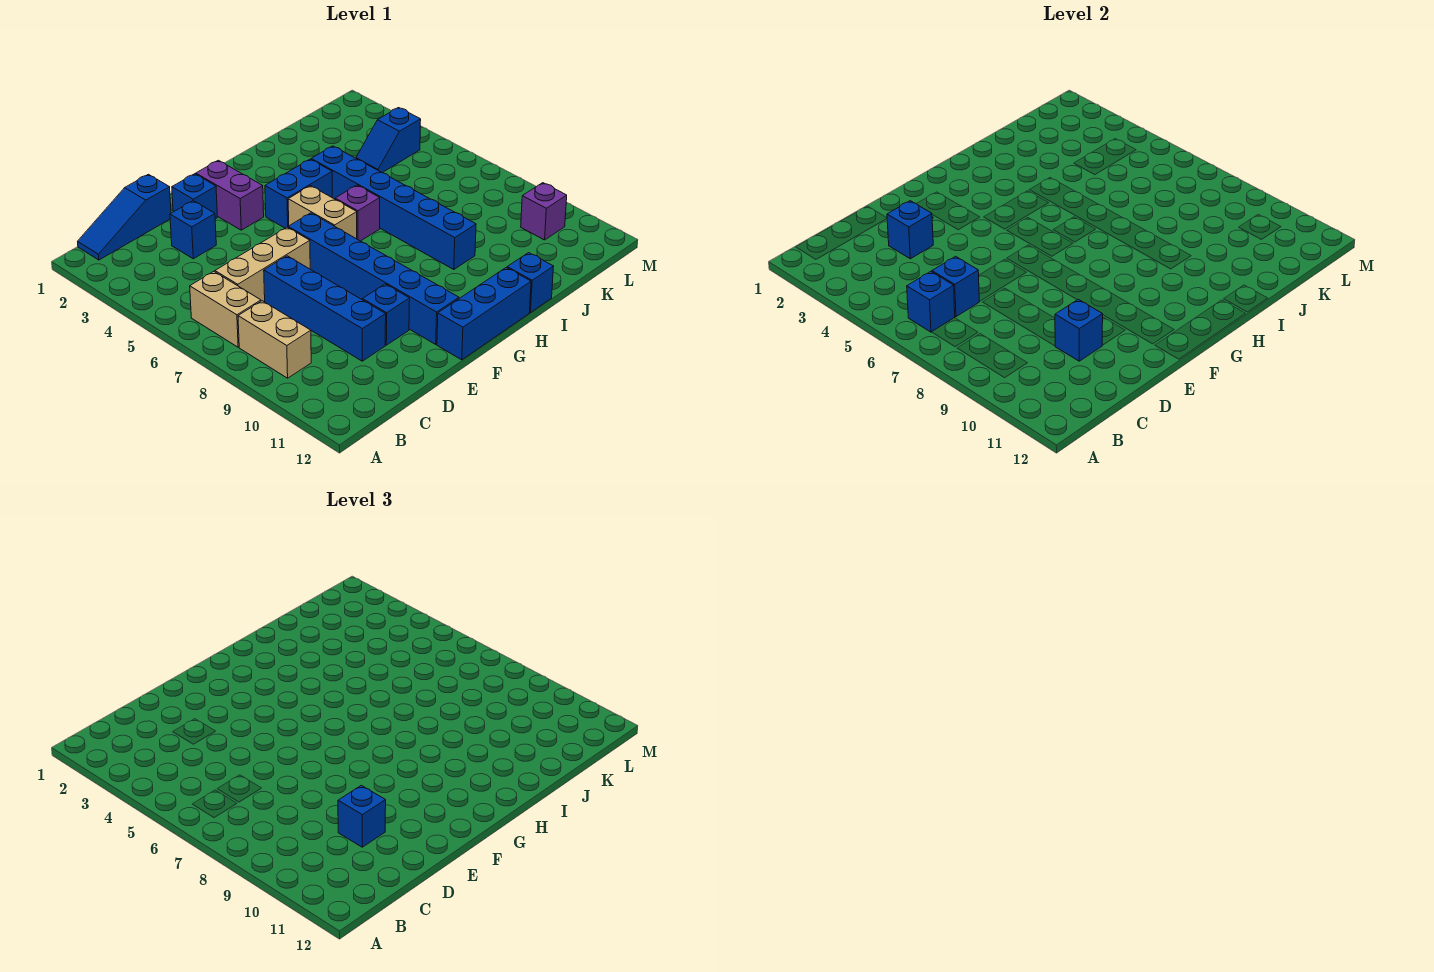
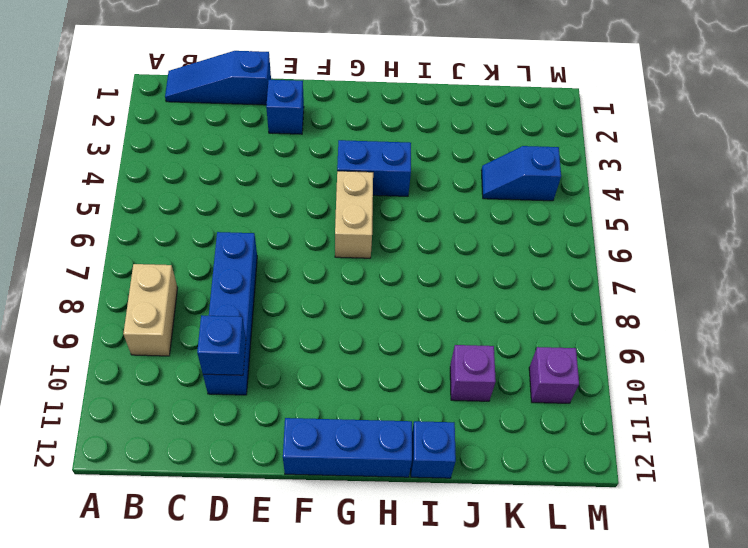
purple brick J10 level 1 -> purple brick H6 level 1
none -> tan brick B6:B7 level 1
none -> tan brick C6:E6 level 1
none -> blue brick D3 level 1

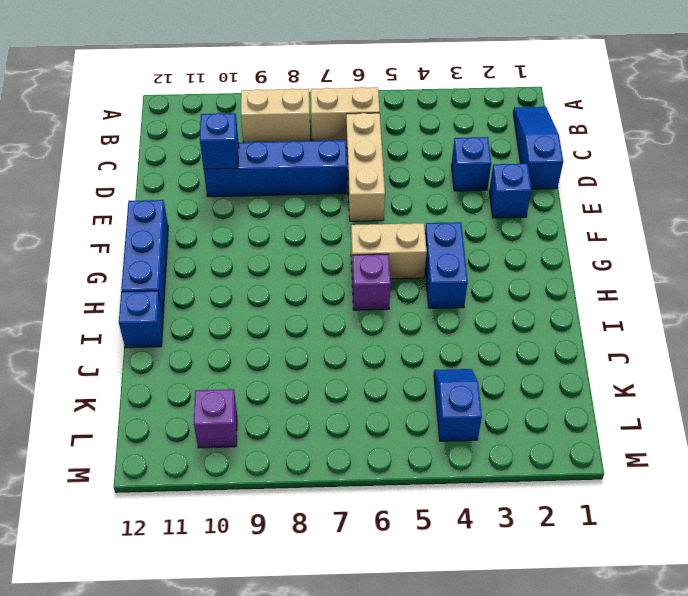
none -> blue brick E10 level 1
none -> purple brick F2:F3 level 1
none -> blue brick F6:F11 level 1

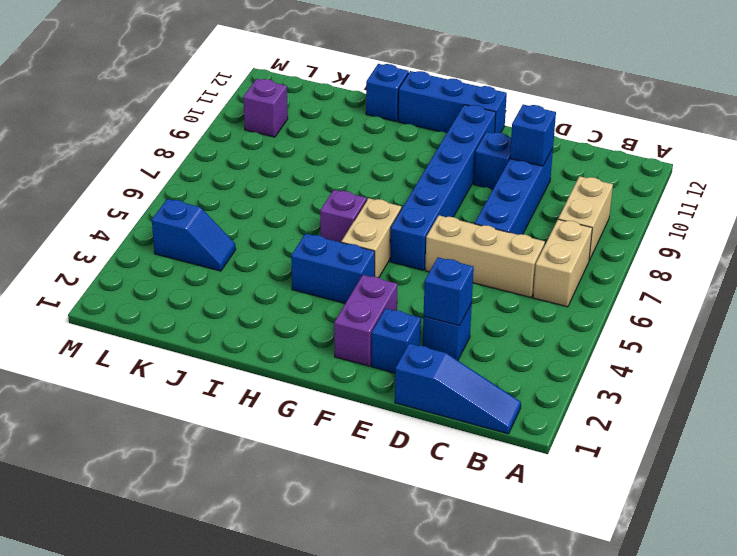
none -> blue brick I4:I9 level 1
none -> blue brick B6 level 2
none -> blue brick C6 level 2

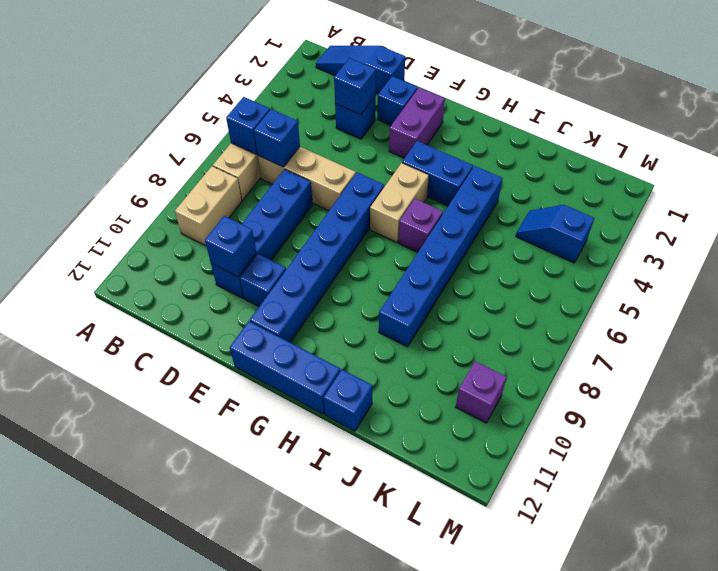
none -> blue brick D10 level 3

